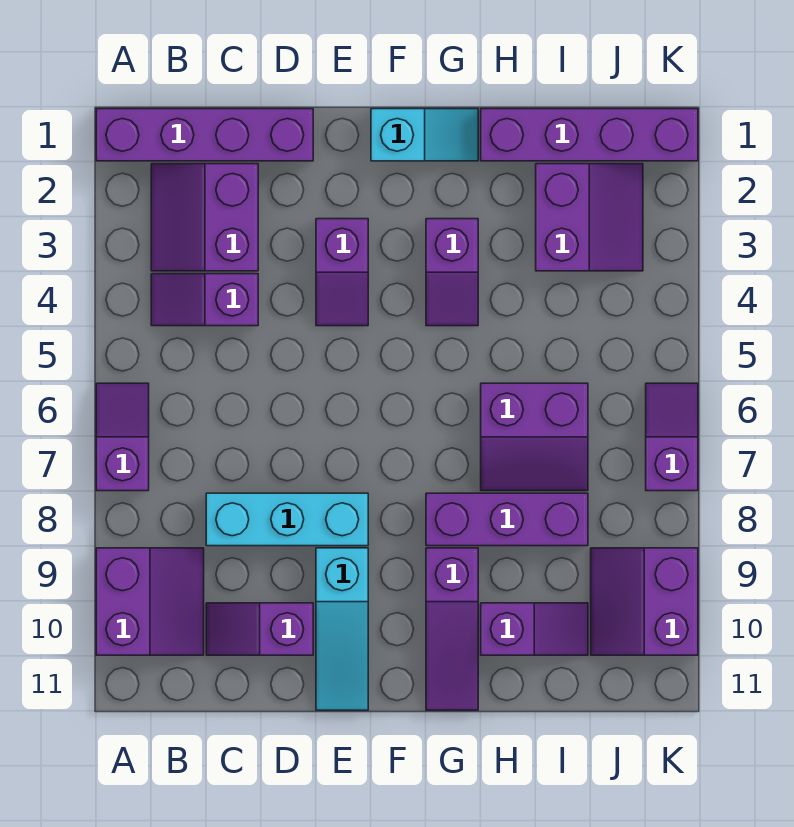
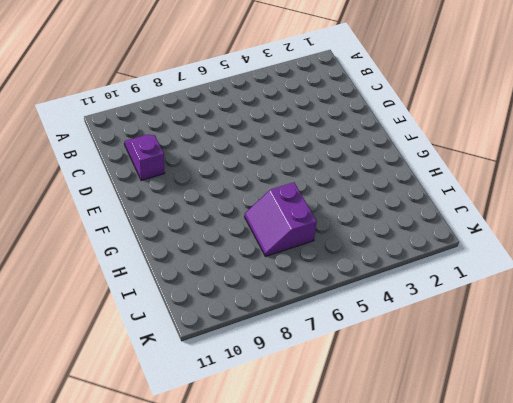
none -> purple brick A1:D1 level 1
none -> purple slope A6:A7 level 1 top 7
none -> purple slope A9:B10 level 1 top A

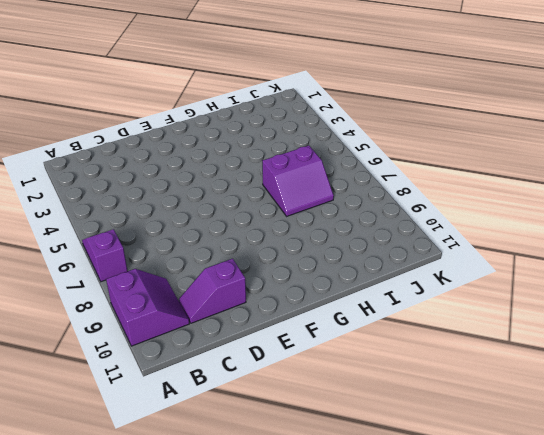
none -> purple brick A1:D1 level 1
none -> purple slope B2:C3 level 1 top C
none -> purple slope B4:C4 level 1 top C

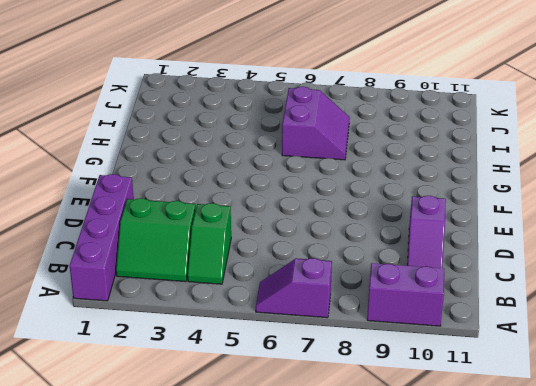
green slope B2:C3 level 1 top C -> purple slope B2:C3 level 1 top C
green slope B4:C4 level 1 top C -> purple slope B4:C4 level 1 top C
none -> cyan brick C8:E8 level 1
none -> purple slope E3:E4 level 1 top 3
none -> cyan slope E9:E11 level 1 top 9

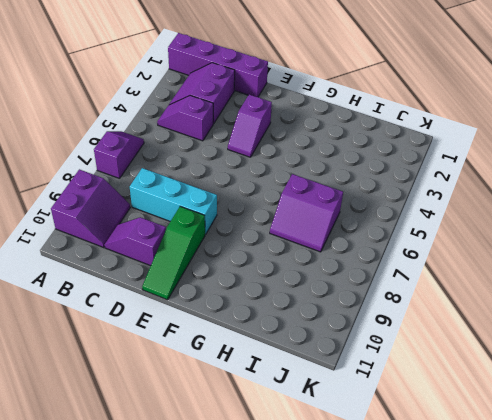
green slope E9:E11 level 1 top 9 -> cyan slope E9:E11 level 1 top 9
none -> cyan slope F1:G1 level 1 top F
none -> purple slope G3:G4 level 1 top 3
none -> purple brick G8:I8 level 1

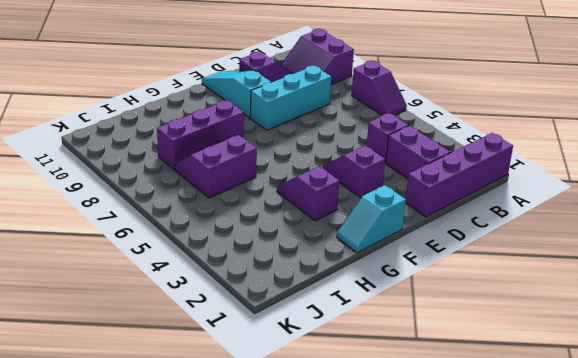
none -> purple slope G9:G11 level 1 top 9
none -> purple brick H1:K1 level 1
none -> purple slope H10:I10 level 1 top H

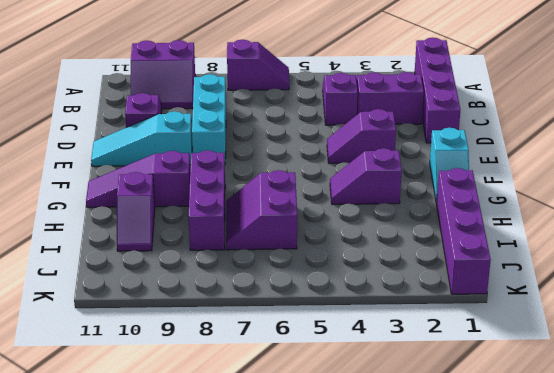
none -> purple slope I2:J3 level 1 top I
none -> purple slope J9:K10 level 1 top K
none -> purple slope K6:K7 level 1 top 7

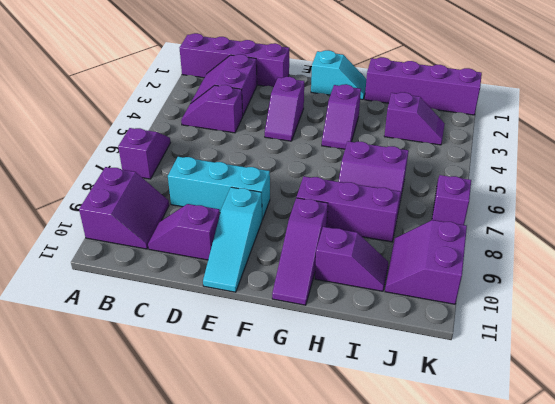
purple slope I3:J3 level 1 top I -> purple slope I2:J3 level 1 top I

